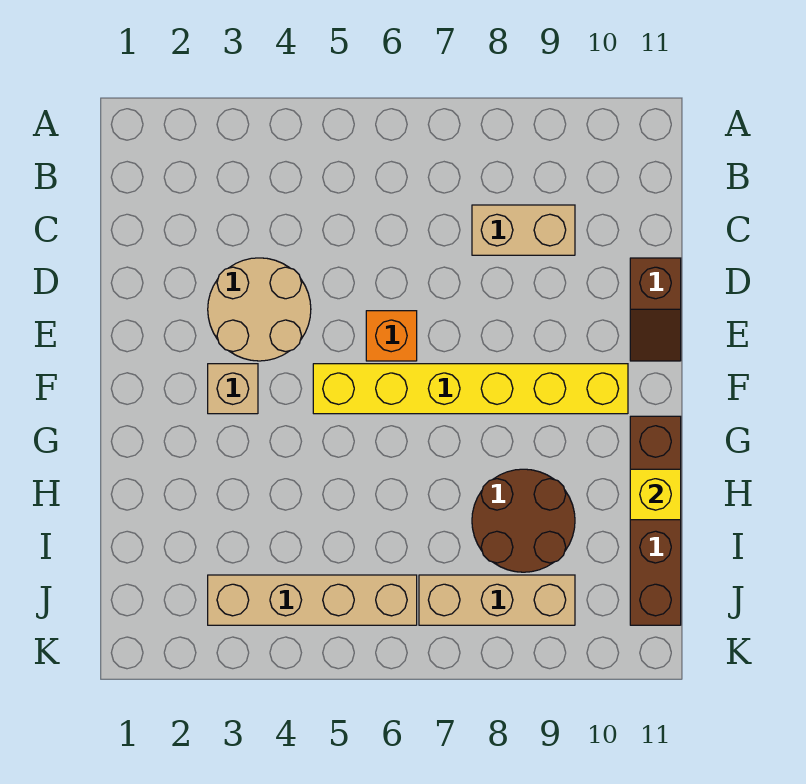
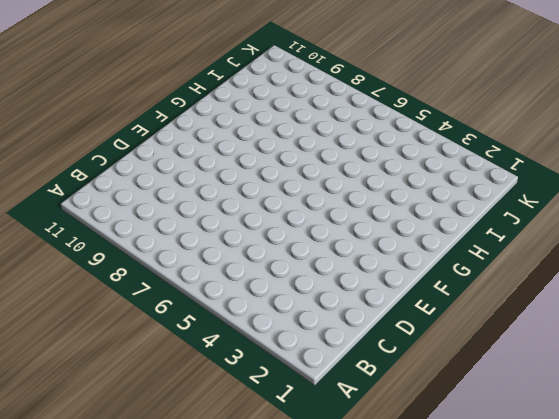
none -> tan brick C8:C9 level 1
none -> tan round brick D3:E4 level 1

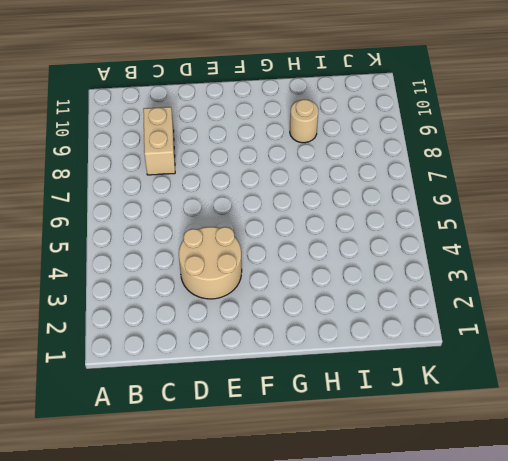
tan round brick H9 level 1 -> brown round brick H8:I9 level 1
none -> brown slope D11:E11 level 1 top D
none -> orange brick E6 level 1

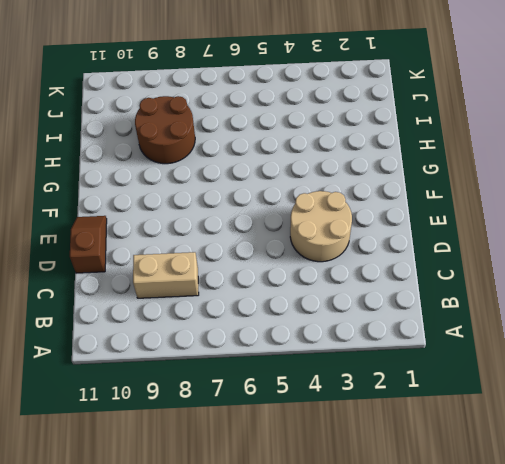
none -> orange brick E6 level 1
none -> tan brick F3 level 1

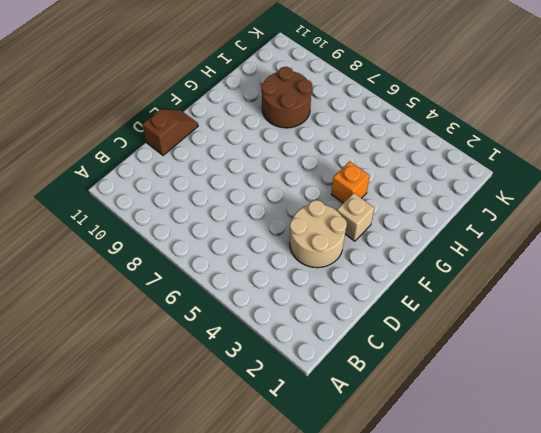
orange brick G4 level 1 -> orange brick E6 level 1
none -> tan brick C8:C9 level 1
none -> yellow brick F5:F10 level 1

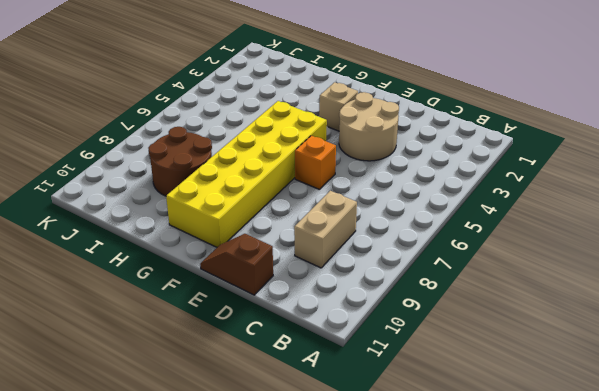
yellow brick F5:G10 level 1 -> yellow brick F5:F10 level 1
none -> brown brick G11:J11 level 1
none -> tan brick J3:J6 level 1

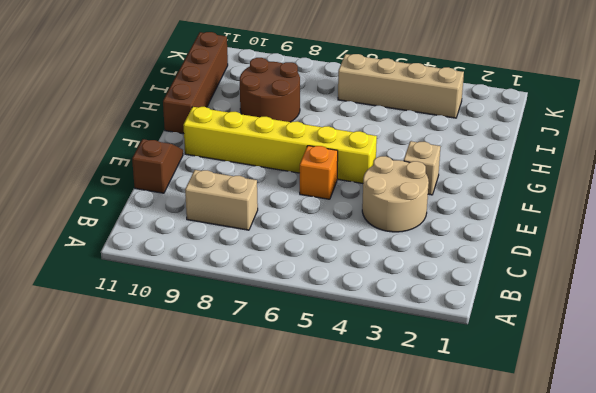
none -> tan brick J7:J9 level 1
none -> yellow brick H11 level 2

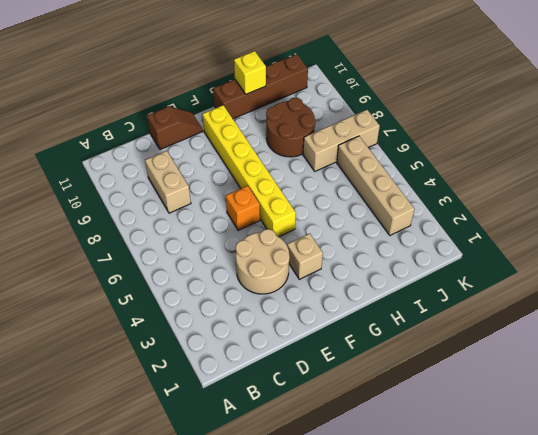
tan brick I7:K7 level 1 -> tan brick J7:J9 level 1

